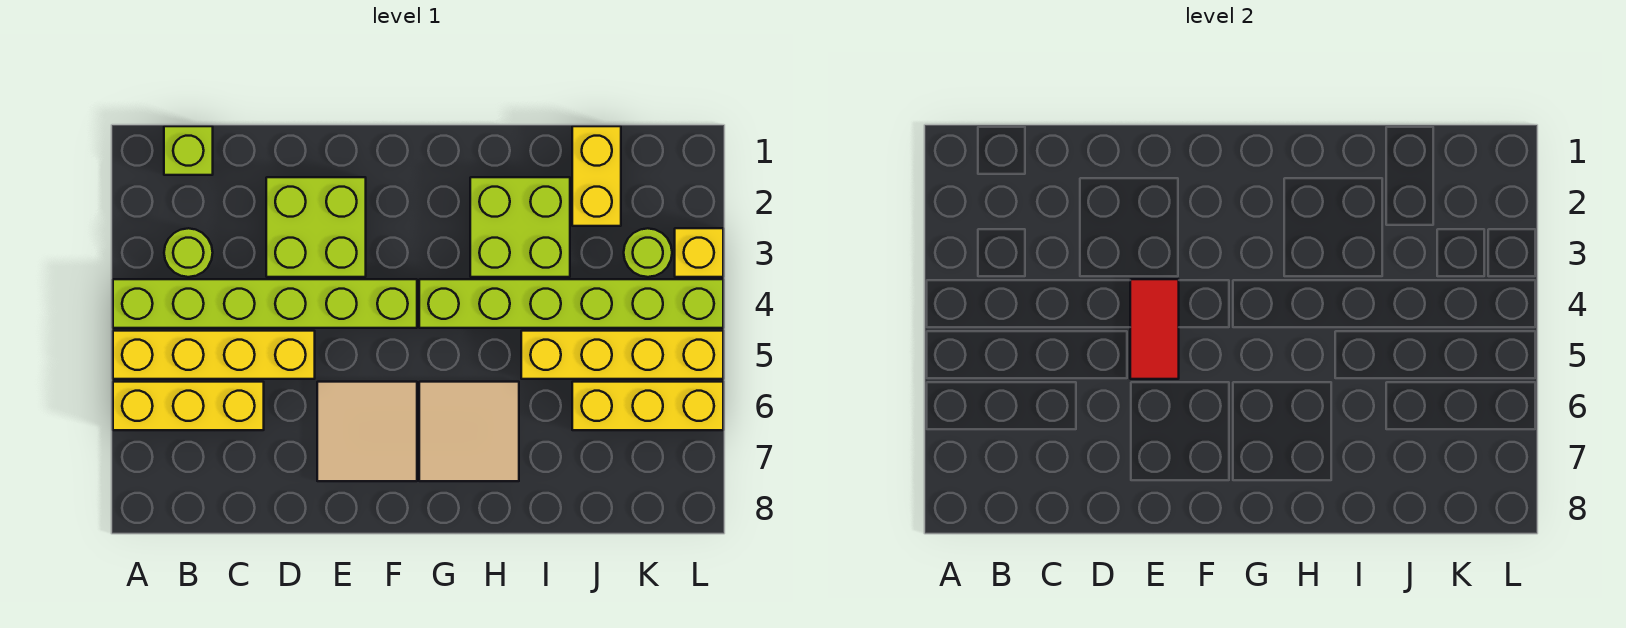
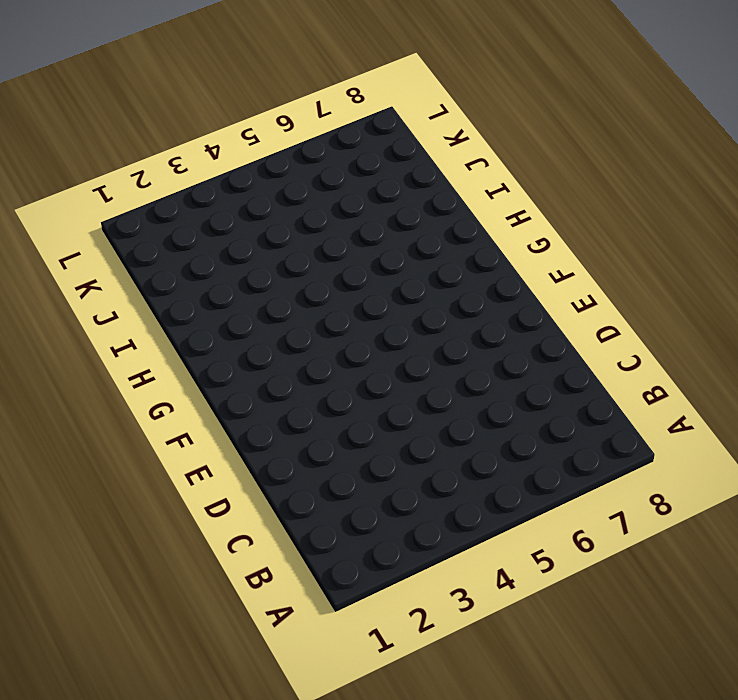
none -> lime brick A4:F4 level 1
none -> yellow brick A5:D5 level 1
none -> yellow brick A6:C6 level 1

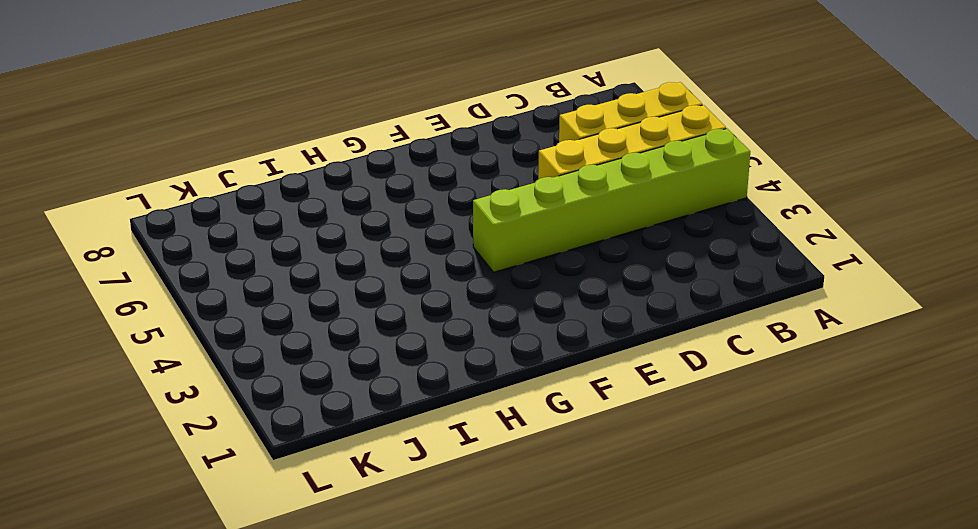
none -> lime brick B1 level 1
none -> lime round brick B3 level 1
none -> lime brick D2:E3 level 1

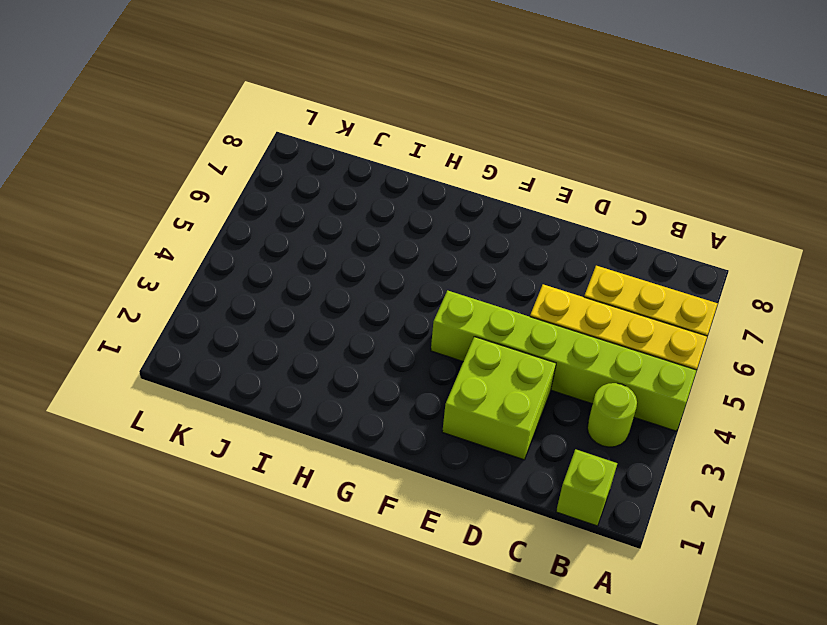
none -> tan tile E6:F7 level 1
none -> lime brick G4:L4 level 1
none -> tan tile G6:H7 level 1

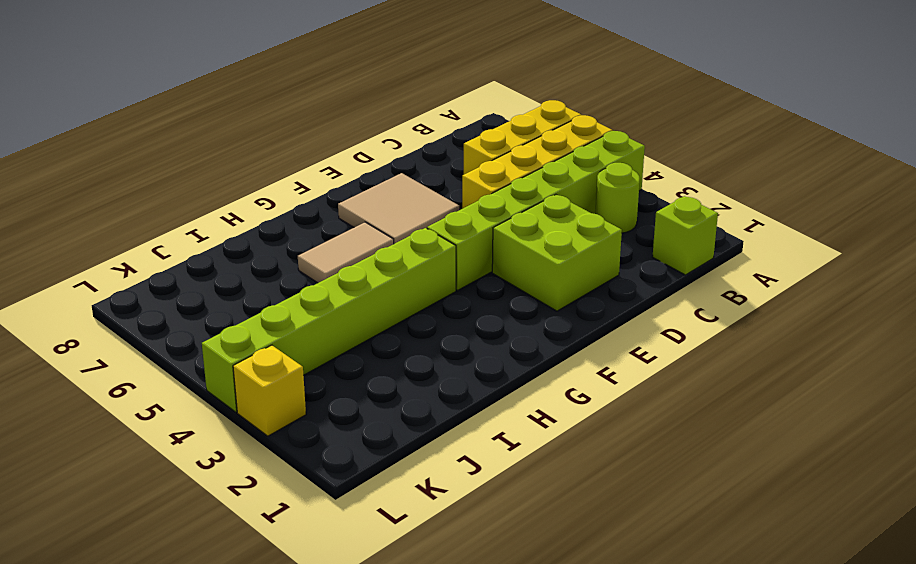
tan tile G6:H6 level 1 -> tan tile G6:H7 level 1
none -> lime brick H2:I3 level 1
none -> yellow brick I5:L5 level 1
none -> yellow brick J1:J2 level 1

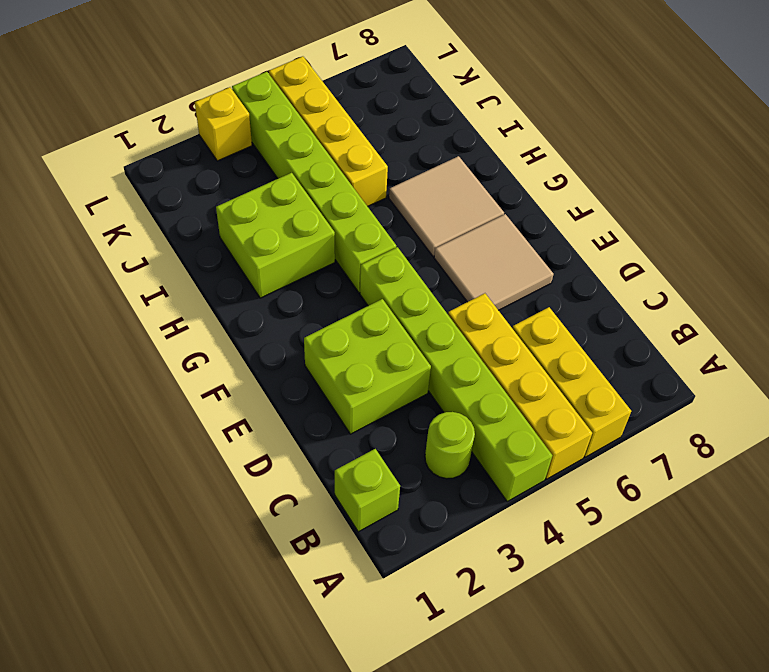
none -> yellow brick J1:J2 level 1
none -> yellow brick J6:L6 level 1
none -> lime round brick K3 level 1

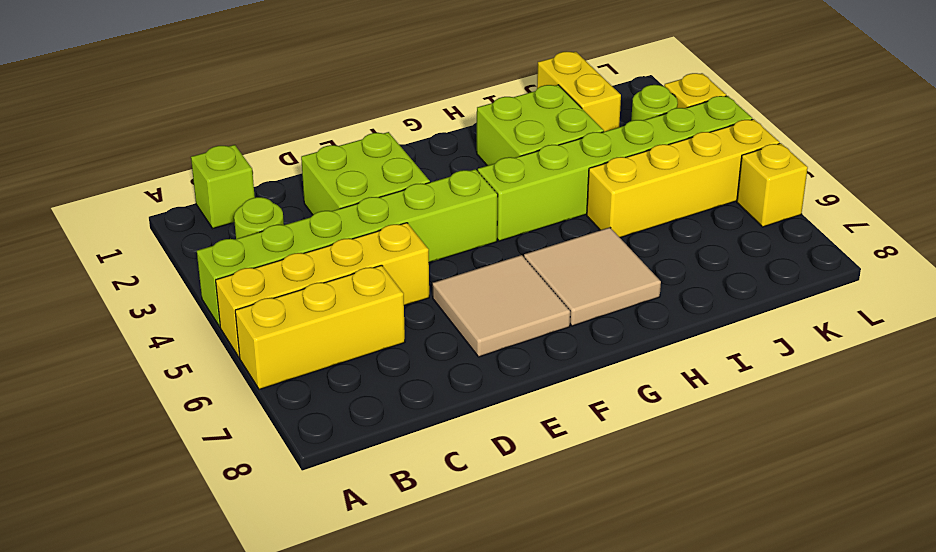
yellow brick L6 level 1 -> yellow brick J6:L6 level 1
none -> red tile E4:E5 level 2

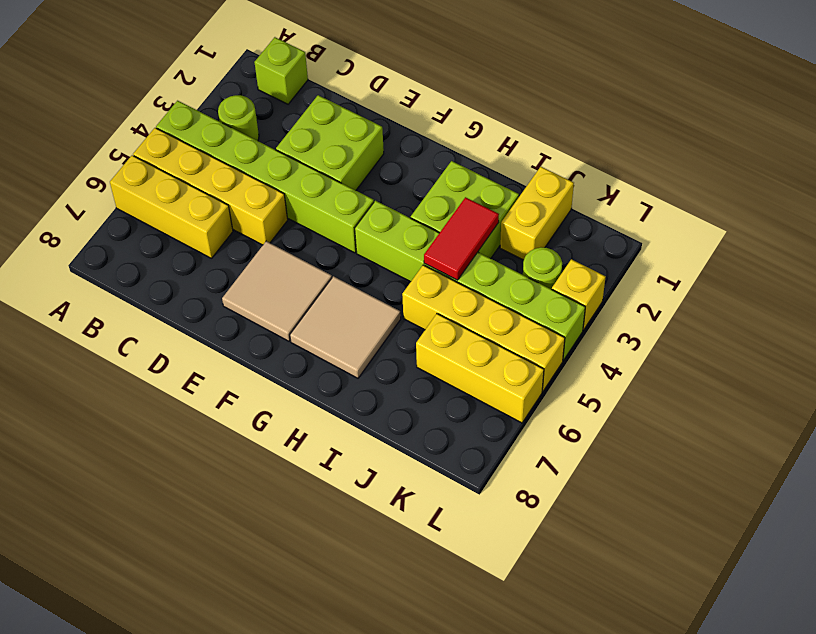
red tile I3:I4 level 2 -> red tile E4:E5 level 2

